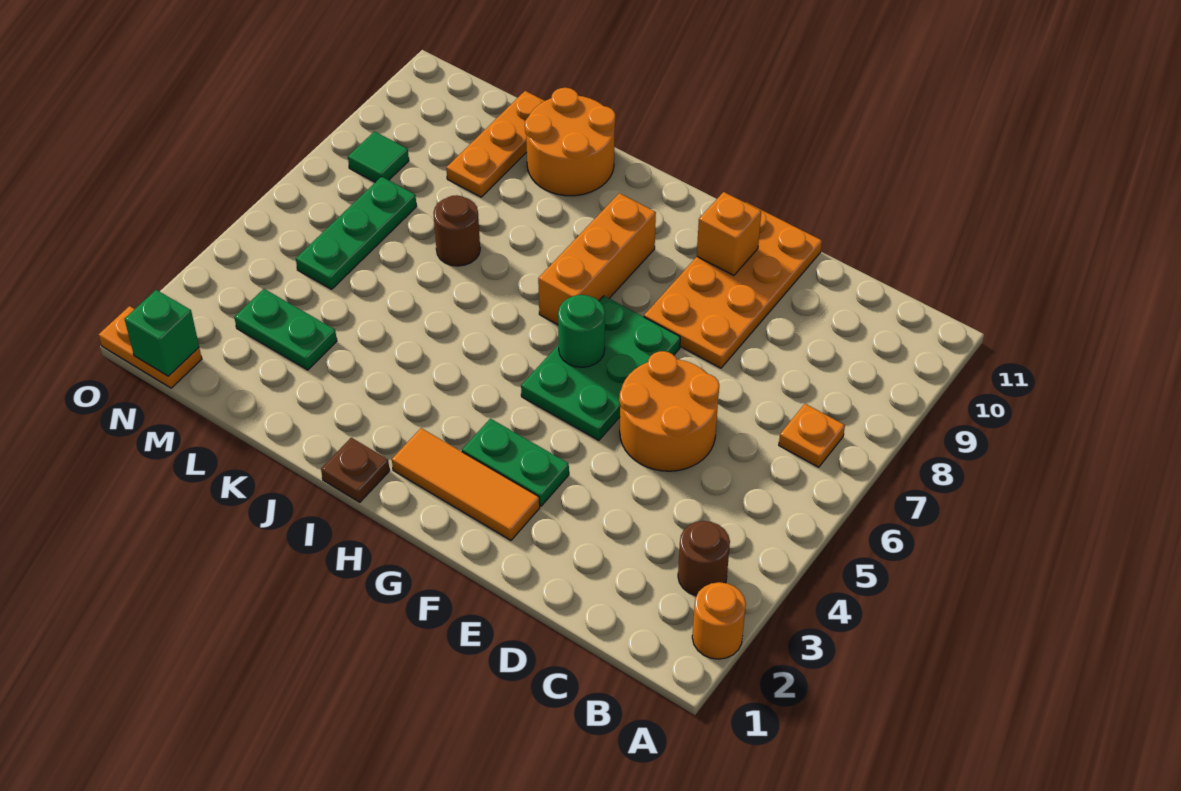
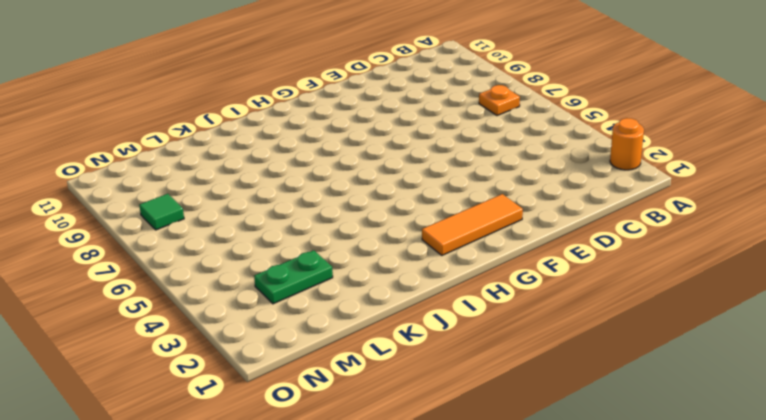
none -> brown round brick B3 level 1
none -> orange round brick D5:E6 level 1
none -> orange plate E8:F11 level 1

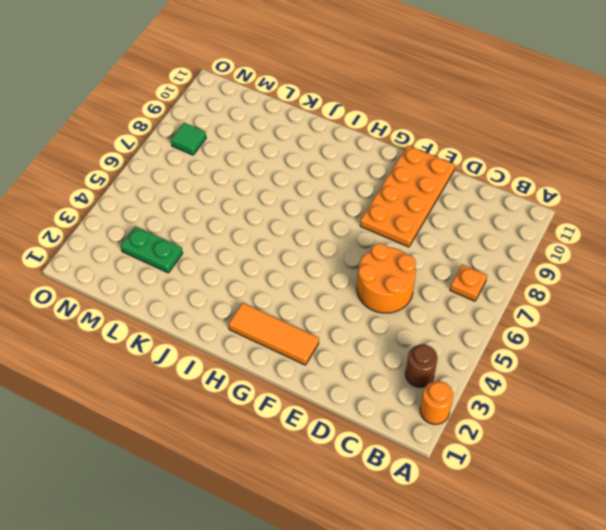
none -> green plate F3:G3 level 1
none -> green plate F5:G7 level 1
none -> orange brick H7:H9 level 1

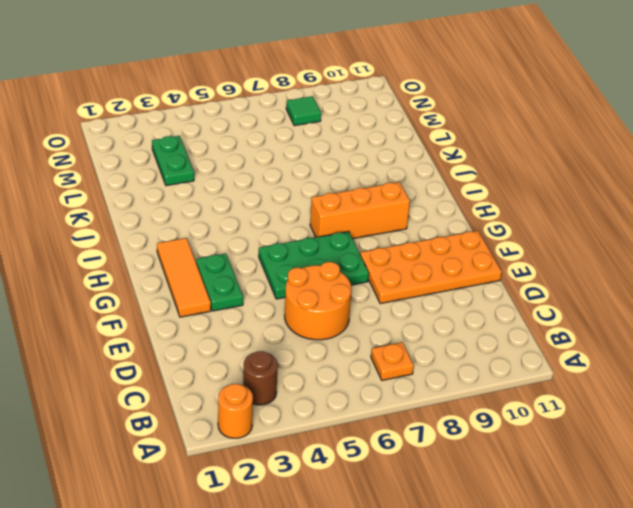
none -> brown plate I1 level 1
none -> orange round brick J10:K11 level 1
none -> brown round brick K7 level 1

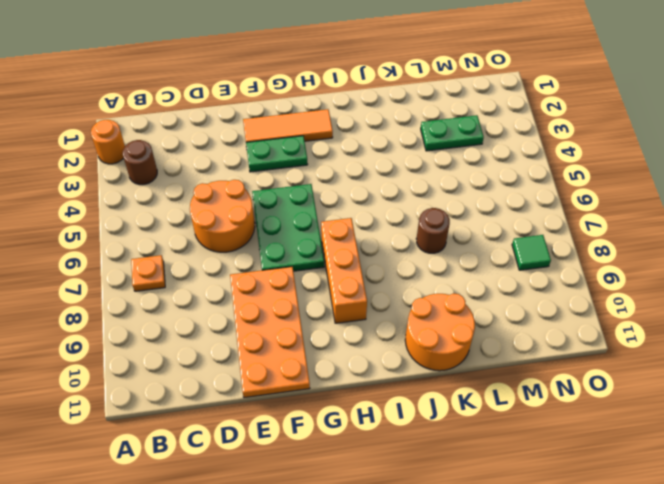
none -> brown plate I1 level 1
none -> orange plate L9:L11 level 1
none -> green plate M5:M7 level 1

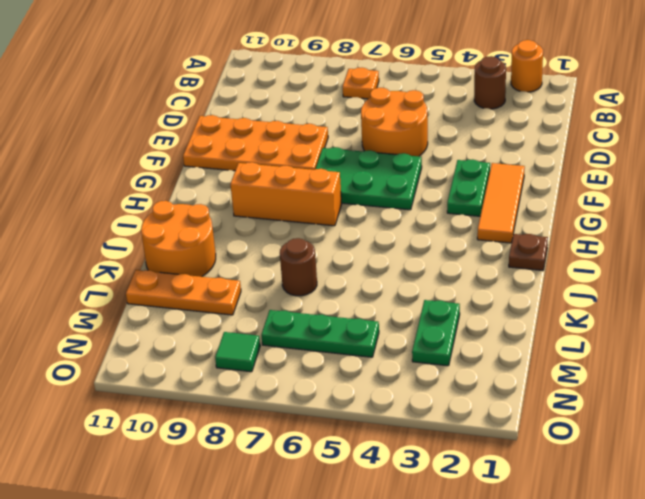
none -> orange plate N1:O1 level 1
none -> orange brick F10 level 2
none -> green round brick G6 level 2

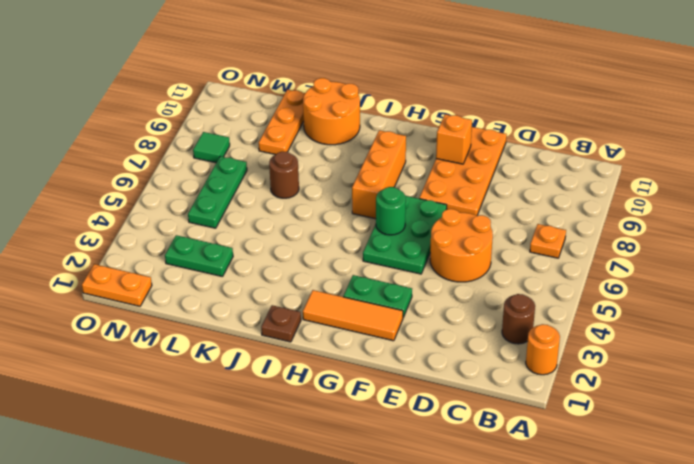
none -> green brick N1 level 2

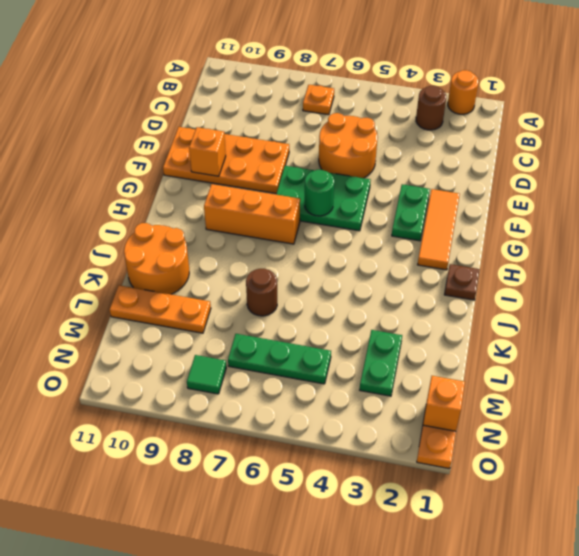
orange brick N1 level 2 -> green brick N1 level 2

